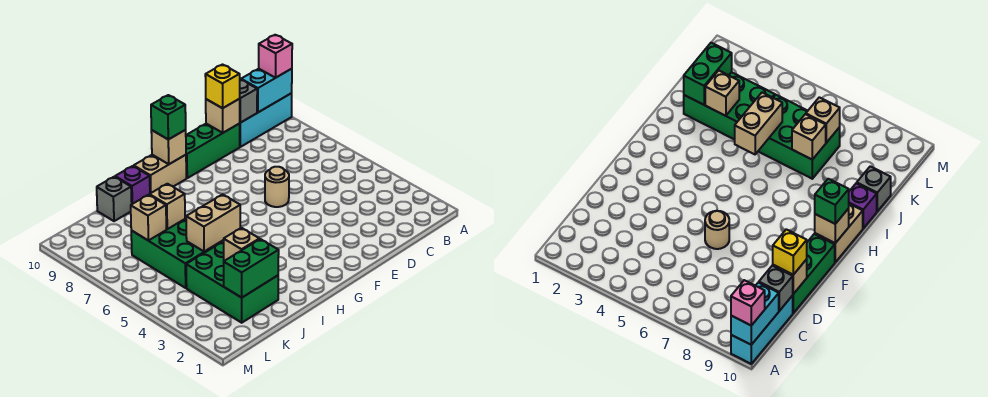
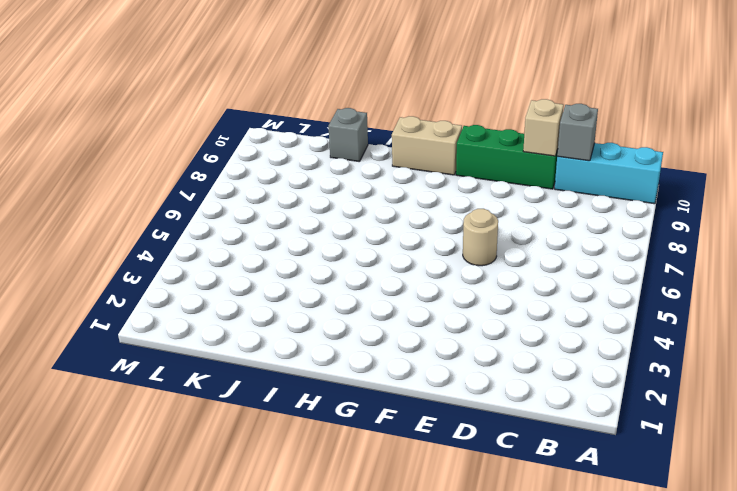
none -> purple brick I10 level 1
none -> green brick J2:K4 level 1
none -> green brick J5:K7 level 1

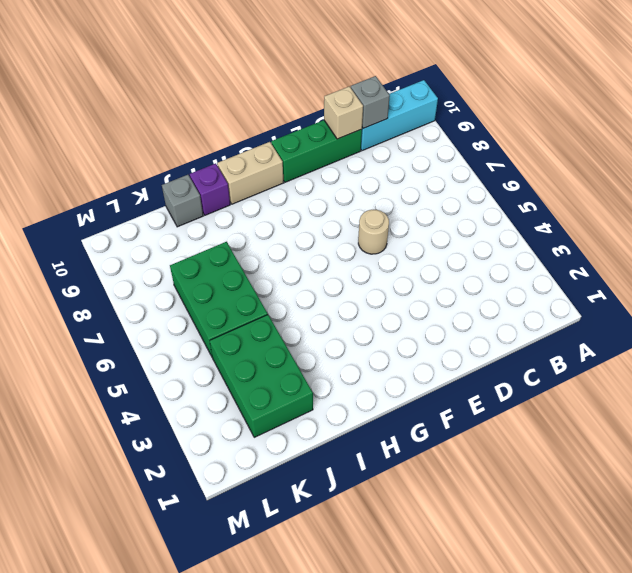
none -> cyan brick A10:B10 level 2
none -> tan brick G10 level 2
none -> tan brick I5:J5 level 2

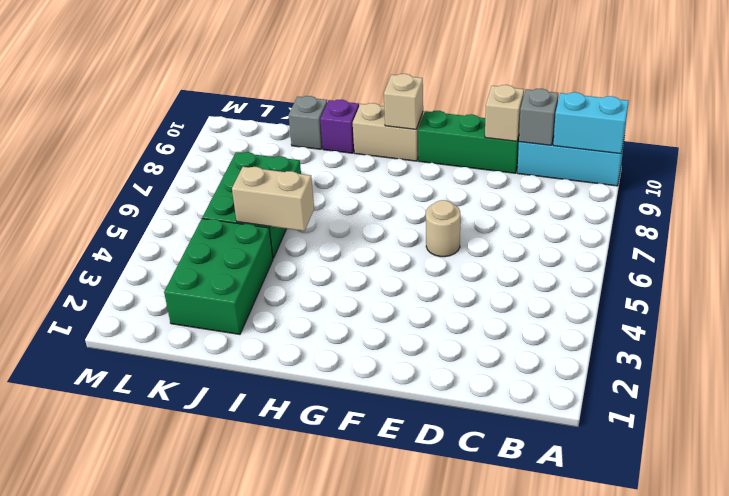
none -> green brick J2:K2 level 2
none -> tan brick J3 level 2
none -> tan brick J7 level 2

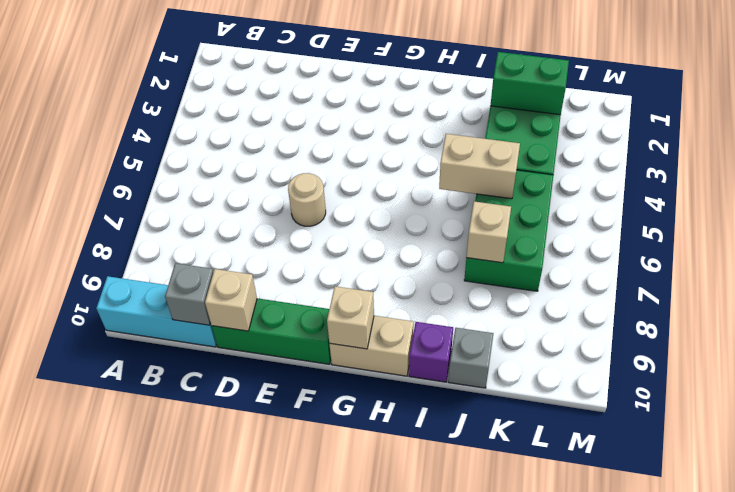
none -> cyan brick A10:B10 level 2
none -> tan brick J3 level 2
none -> tan brick K7 level 2

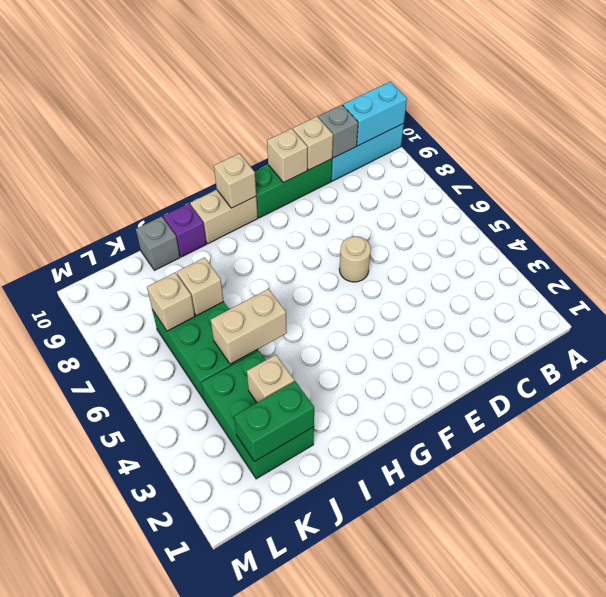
tan brick E10 level 2 -> none
none -> pink brick A10 level 3
none -> yellow brick D10 level 3
none -> green brick G10 level 3

